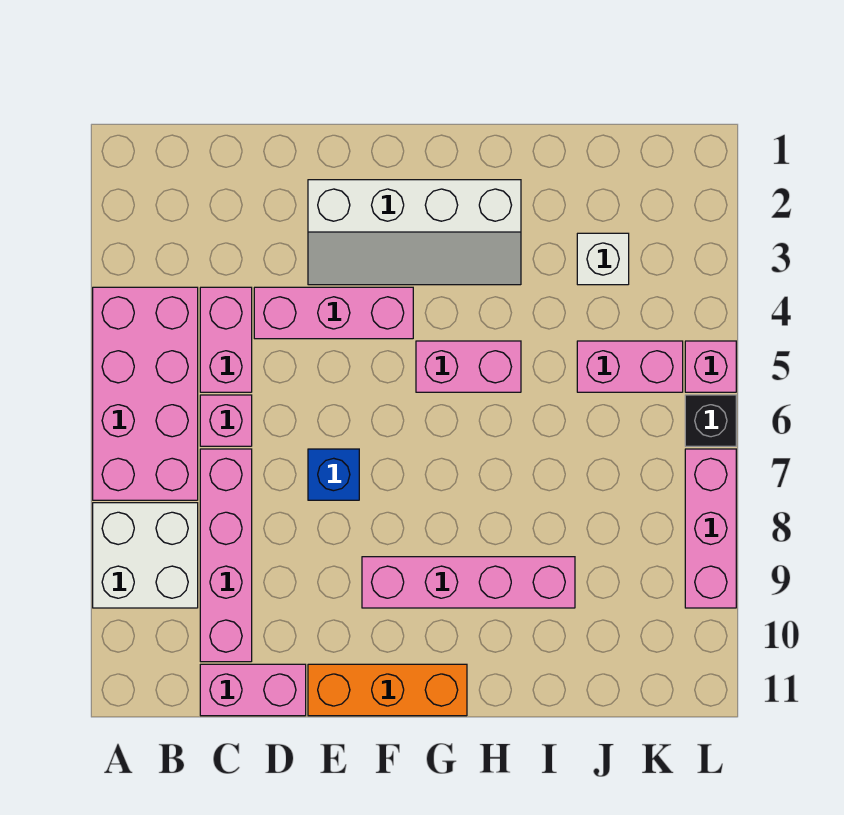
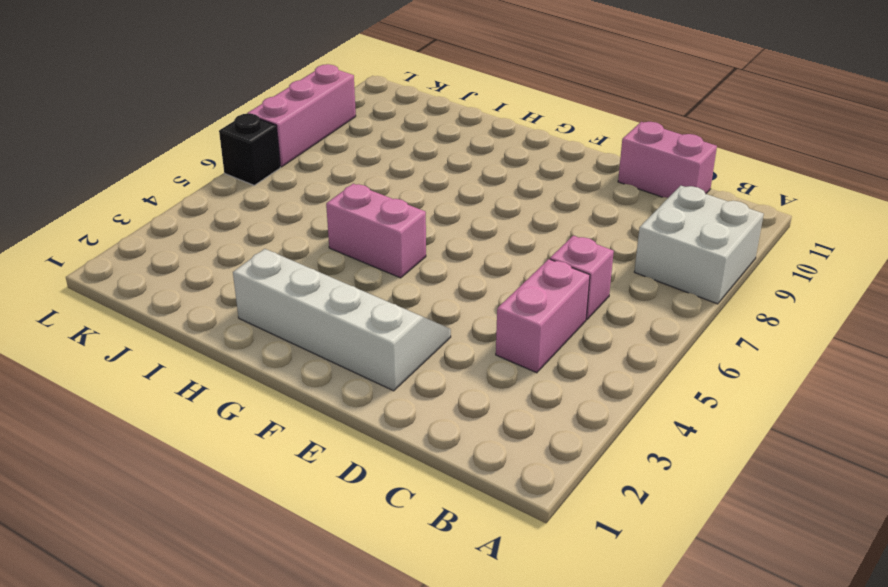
none -> pink brick A4:B7 level 1
none -> pink brick C7:C10 level 1
none -> pink brick D4:F4 level 1

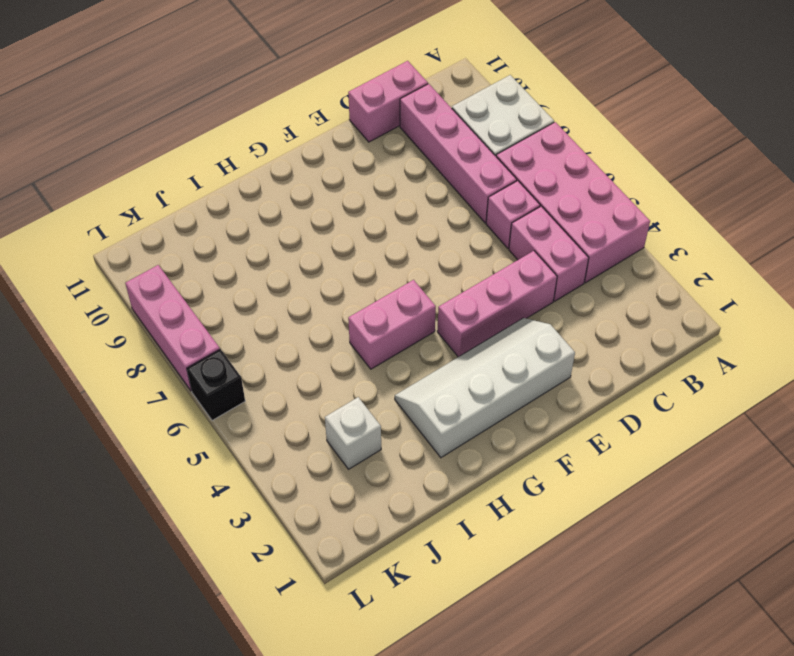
none -> blue brick E7 level 1
none -> orange brick E11:G11 level 1
none -> pink brick F9:I9 level 1

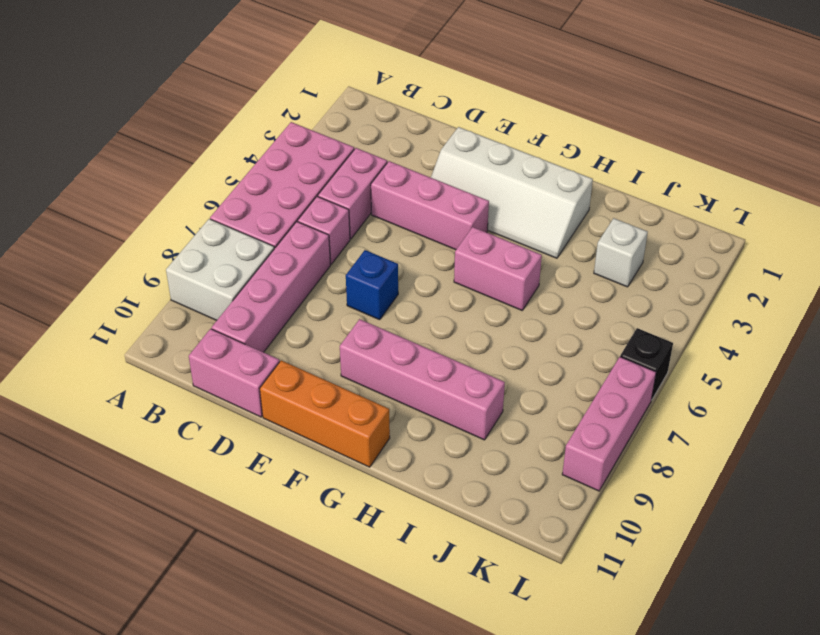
none -> pink brick J5:K5 level 1
none -> pink brick L5 level 1

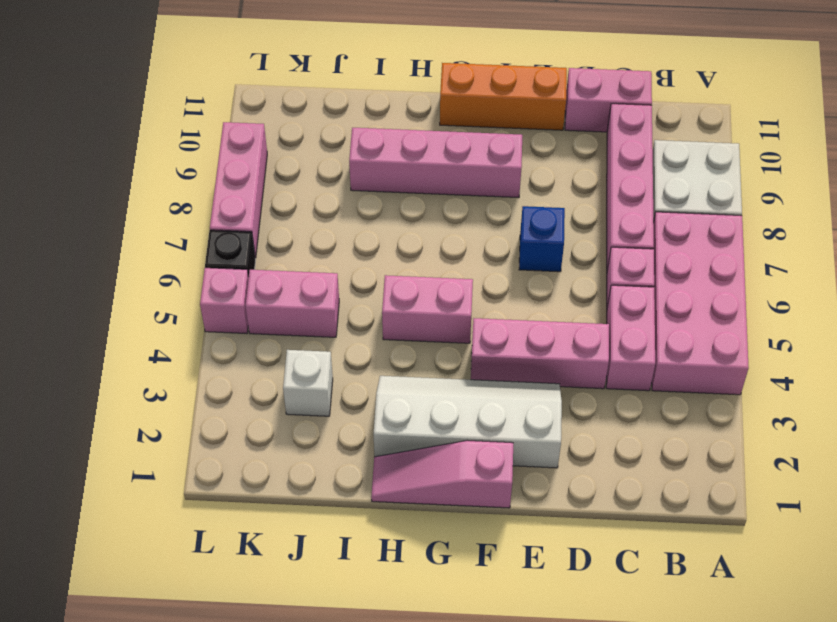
pink slope F1:H1 level 1 top F -> none

